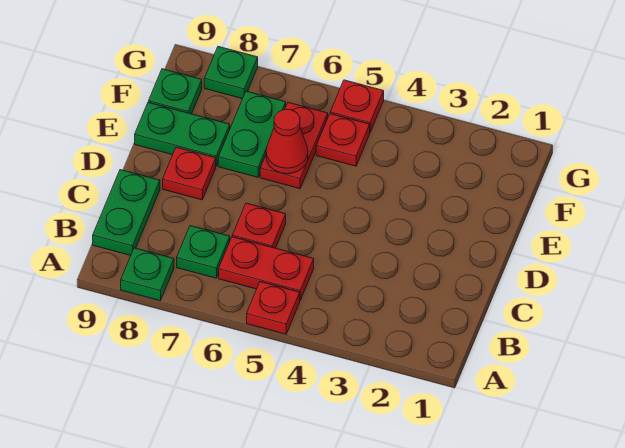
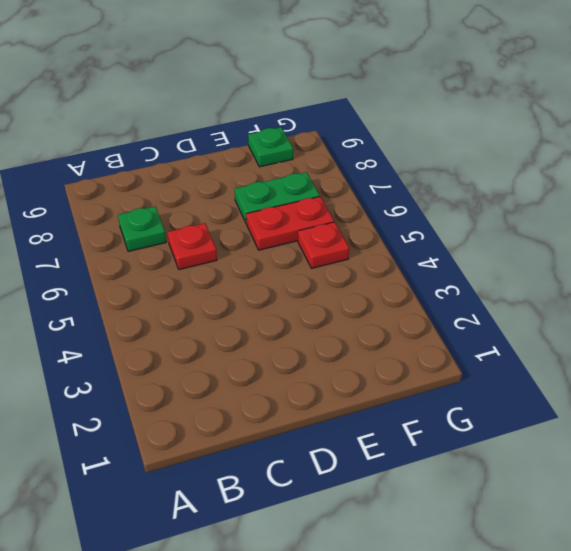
none -> red plate A5 level 1
none -> green plate A8 level 1
none -> red plate B5:B6 level 1

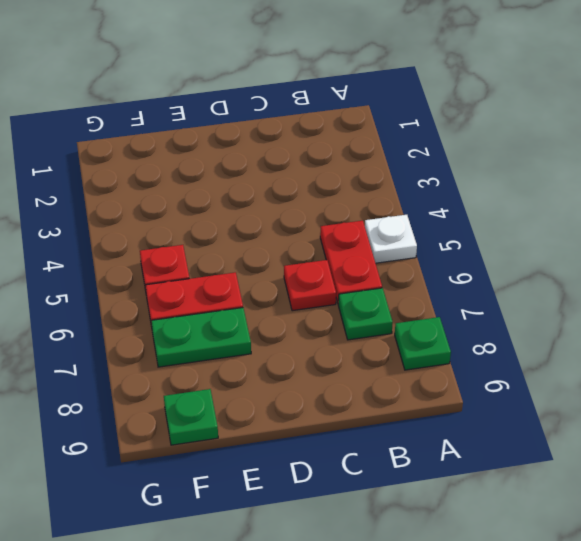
white plate A5 level 1 -> red plate A5 level 1
none -> green plate B9:C9 level 1
none -> red plate D8 level 1
none -> green plate E8:E9 level 1

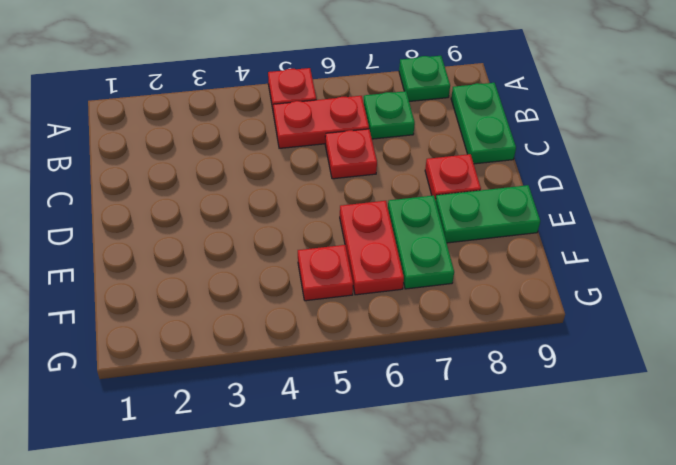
none -> green plate F9 level 1
none -> red plate G5 level 1
none -> green plate G8 level 1

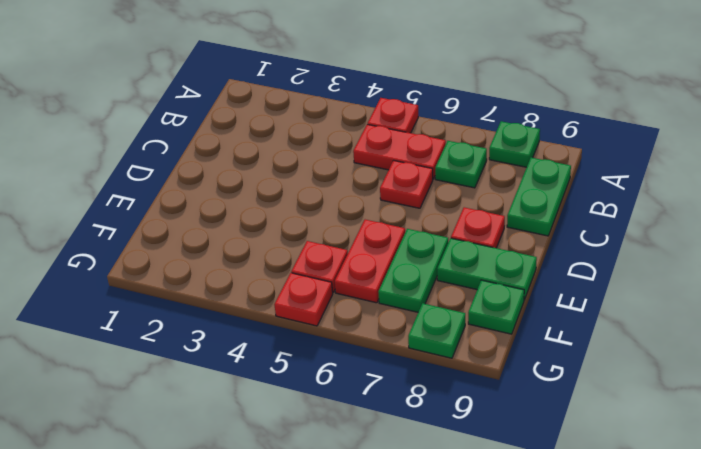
none -> red cone E6 level 2

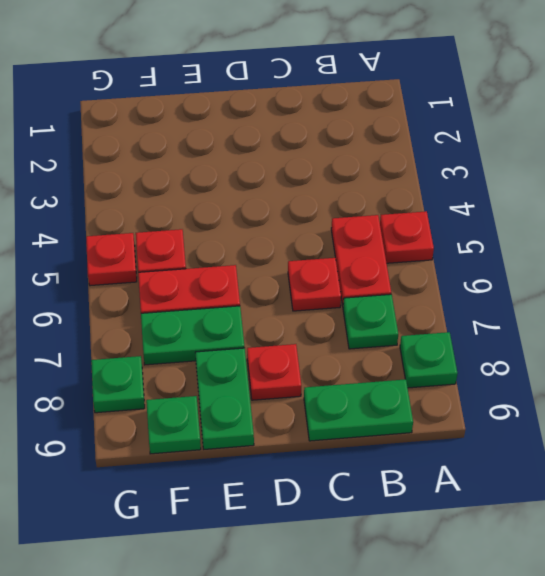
none -> red cone E6 level 2

